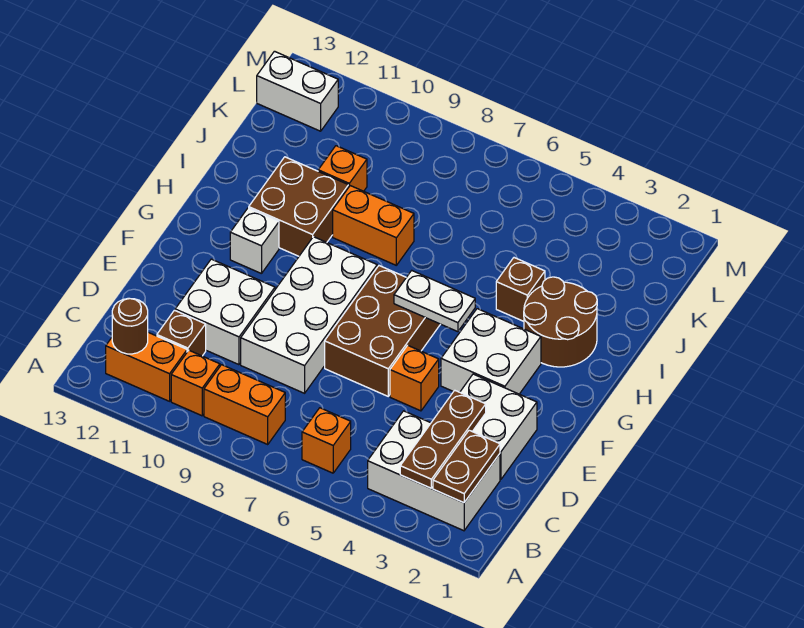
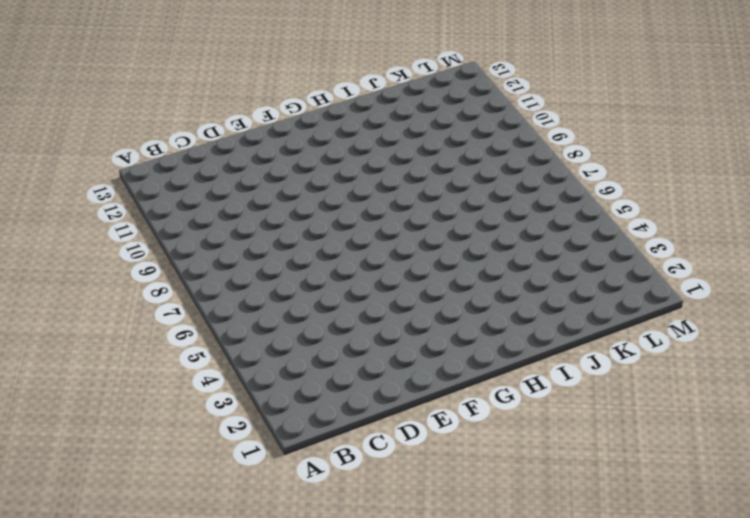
none -> white brick B2:C4 level 1
none -> orange brick B6 level 1
none -> orange brick B8:B9 level 1

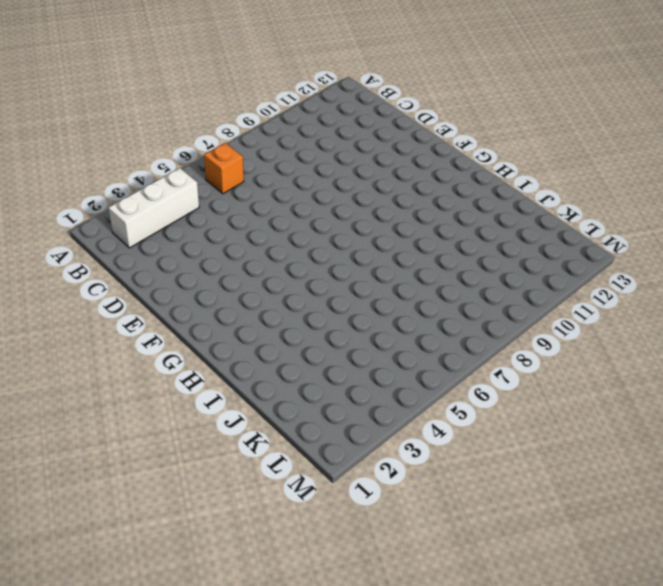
white brick B2:B4 level 1 -> white brick B2:C4 level 1
none -> orange brick B8:B9 level 1
none -> orange brick B10 level 1
none -> orange brick B11:B12 level 1

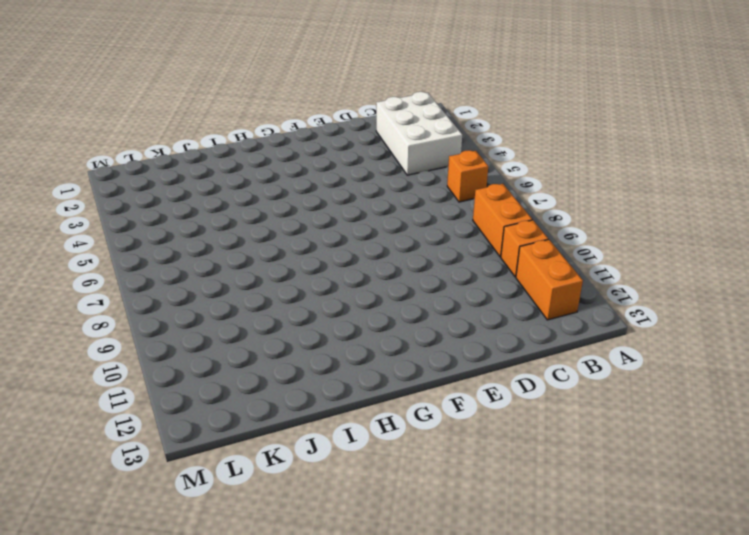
none -> brown brick C11 level 1
none -> white brick D2:E3 level 1
none -> white brick D8:G9 level 1

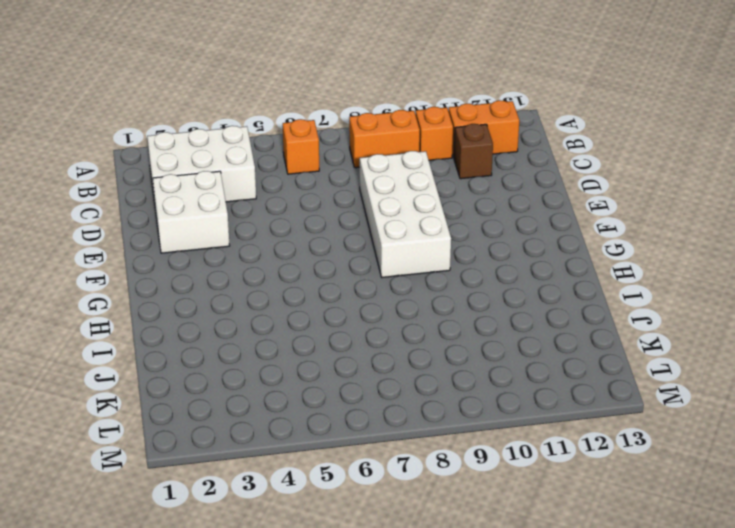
none -> white brick D10:E11 level 1
none -> orange brick E5 level 1
none -> brown brick E6:G7 level 1

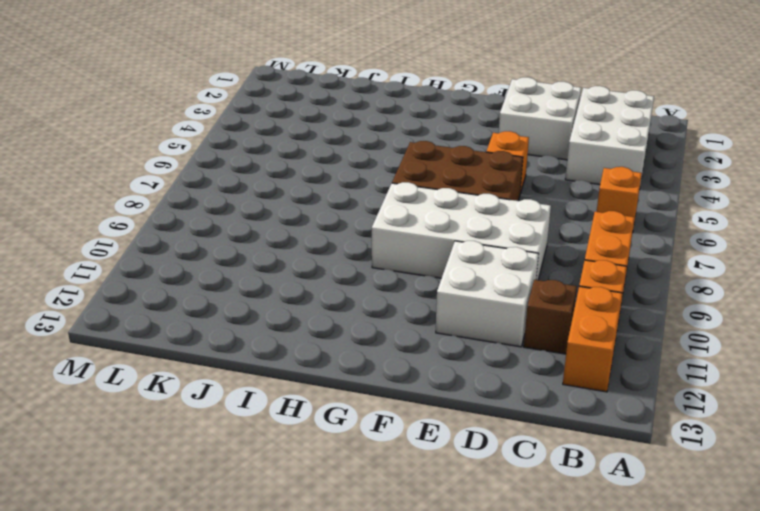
none -> white brick F3:G4 level 1
none -> white brick G11 level 1
none -> brown round brick H2:I3 level 1

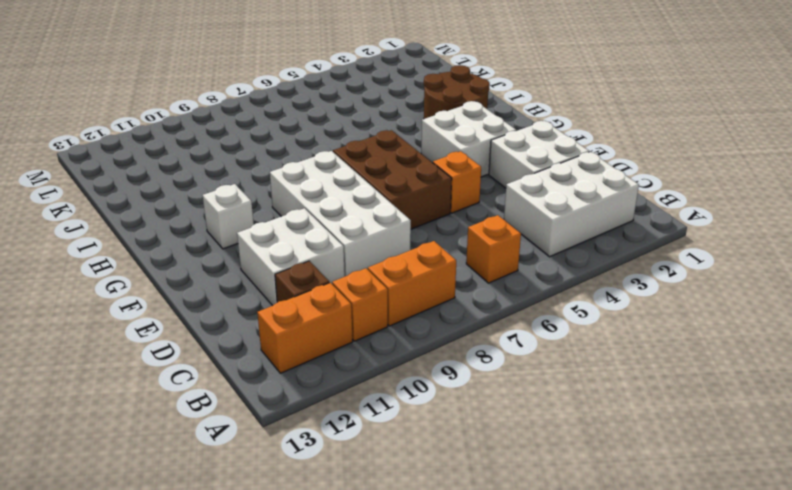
none -> brown brick H10:I11 level 1
none -> brown brick I4 level 1
none -> orange brick I8:I9 level 1

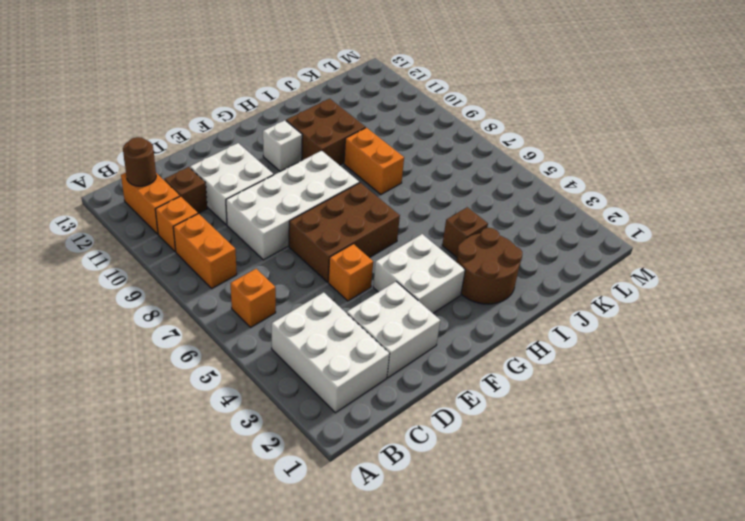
none -> orange brick J10 level 1
none -> white brick L12:L13 level 1
none -> brown plate B2:C2 level 2

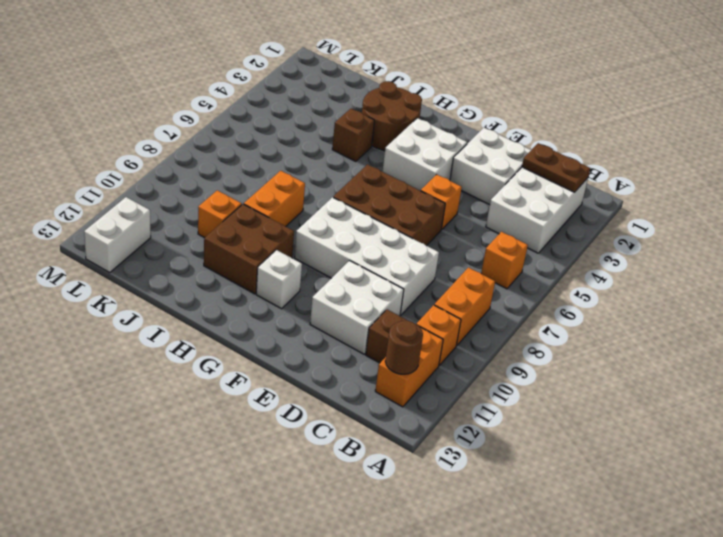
none -> brown plate B3:D3 level 2
none -> white plate G5:G6 level 2

